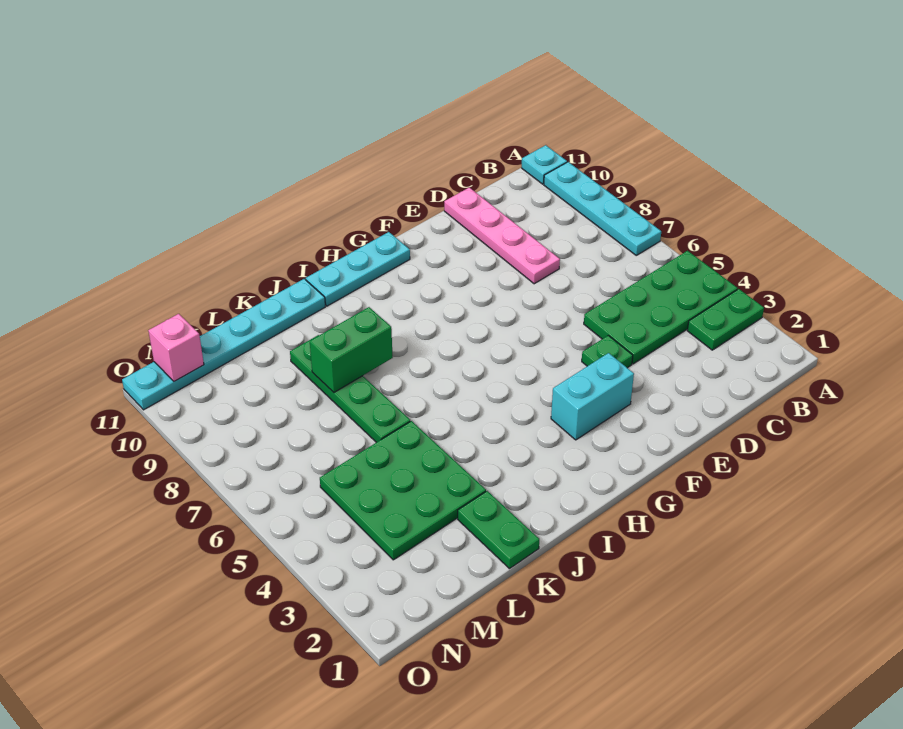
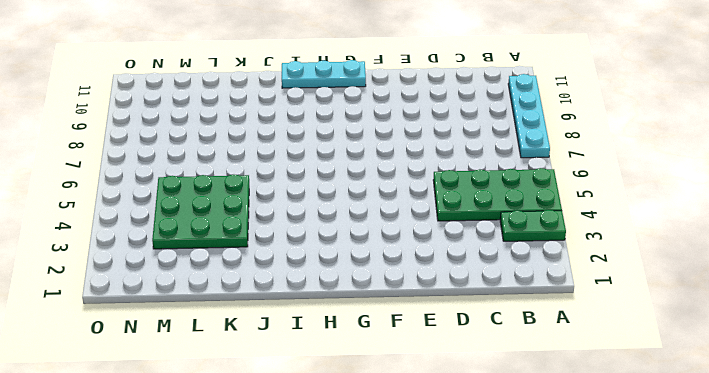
none -> cyan plate A11 level 1
none -> pink plate D8:D11 level 1
none -> green plate E4 level 1

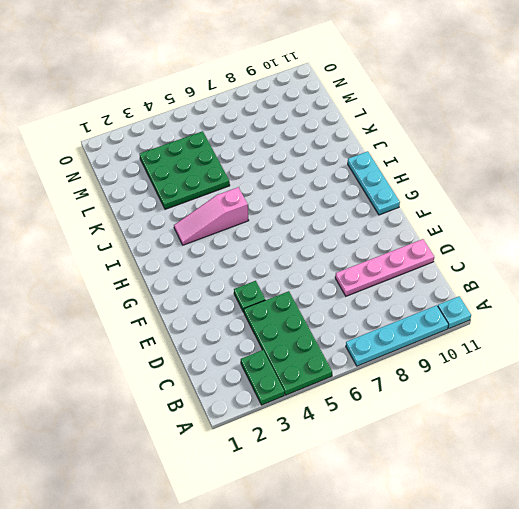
pink slope I3:I5 level 1 top 5 -> none
none -> cyan brick F3:G3 level 1
none -> cyan plate J11:O11 level 1
none -> green plate K1:K2 level 1

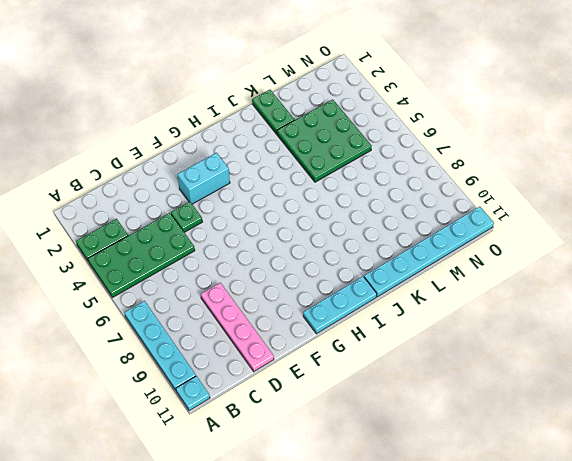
none -> green plate K6:K9 level 1
none -> green brick J8:K8 level 2
none -> pink brick N11 level 2

